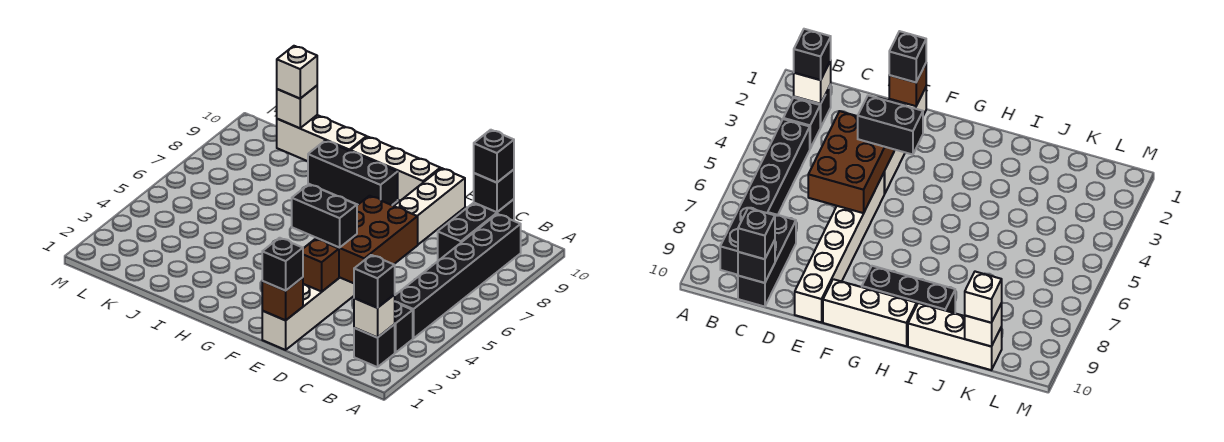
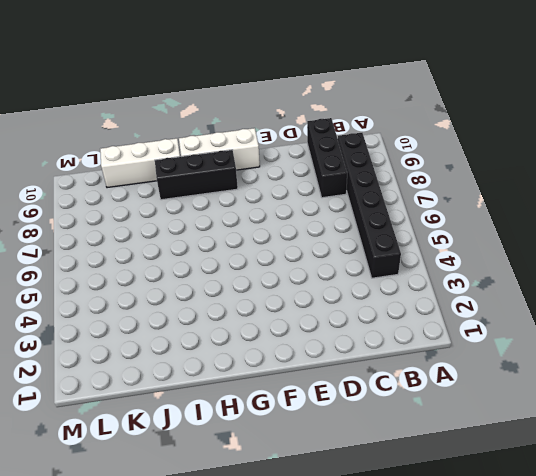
none -> black brick B2 level 1
none -> black brick B3 level 1
none -> white brick E1:E4 level 1

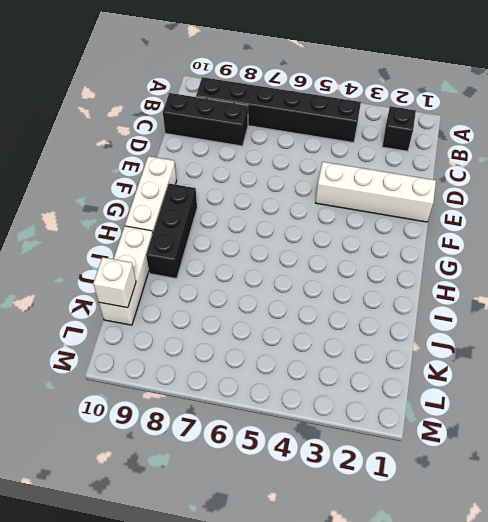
none -> black brick B3 level 1
none -> white brick E5:E10 level 1
none -> white brick B2 level 2

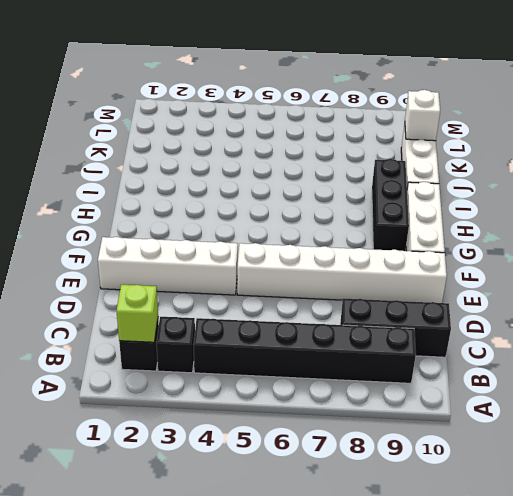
lime brick B2 level 2 -> white brick B2 level 2
none -> black brick C10 level 2
none -> brown brick D4:E6 level 2
none -> brown brick E1 level 2

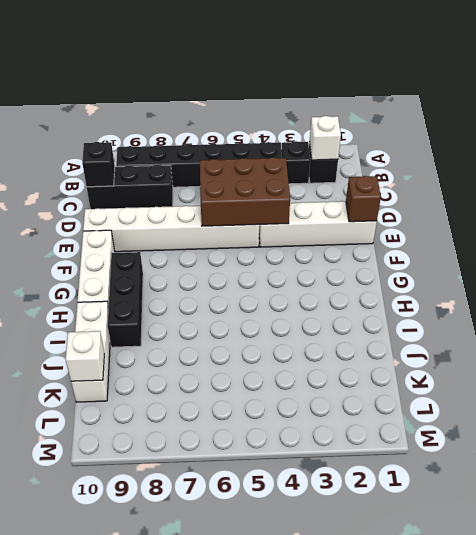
none -> brown brick E3 level 2
none -> black brick B2 level 3
none -> black brick C10 level 3

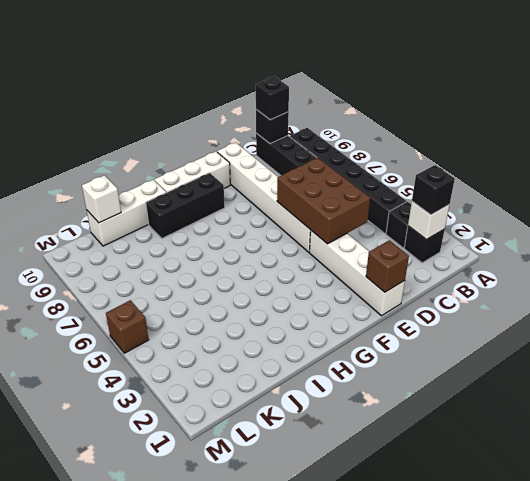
brown brick M5 level 1 -> brown brick E3 level 2
none -> black brick E1 level 3
none -> black brick E4:F4 level 3
none -> white brick K10 level 3

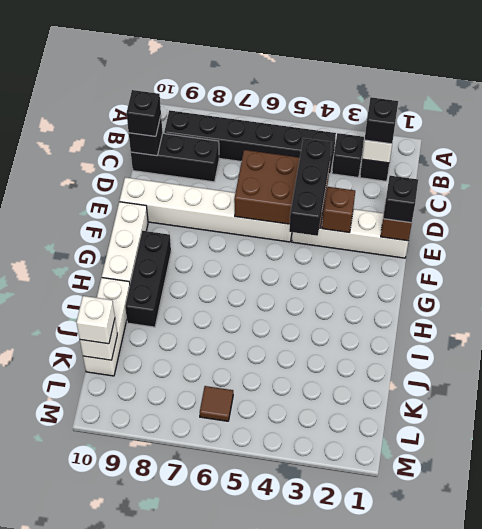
black brick D4:F4 level 3 -> black brick E4:F4 level 3
brown tile L6 level 1 -> none

